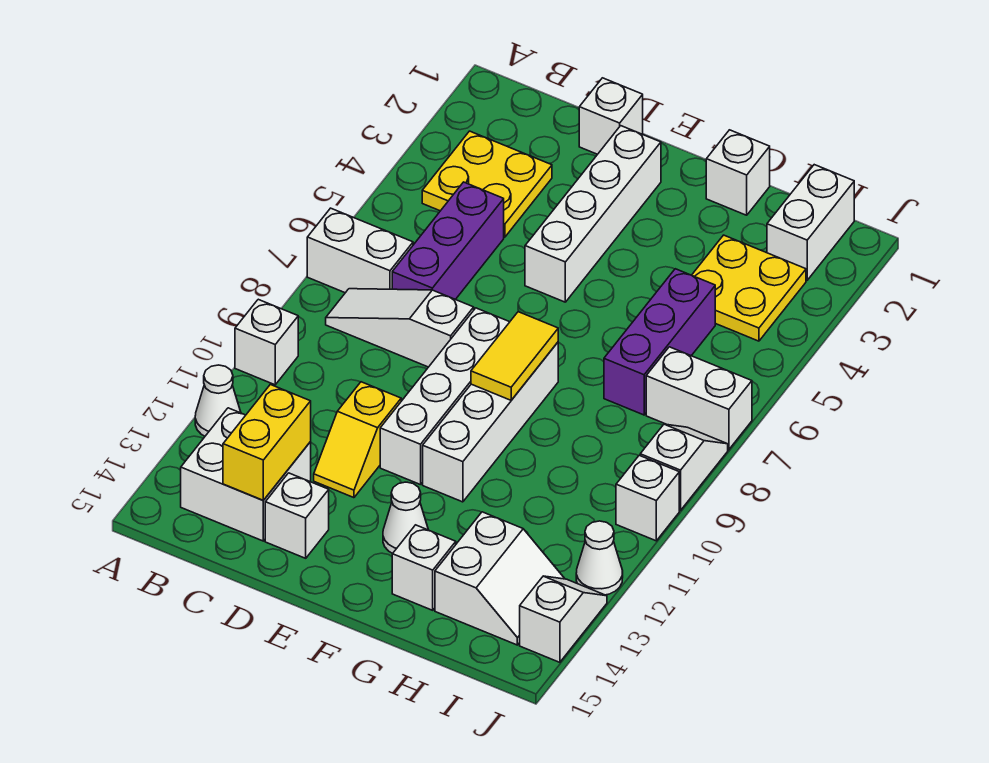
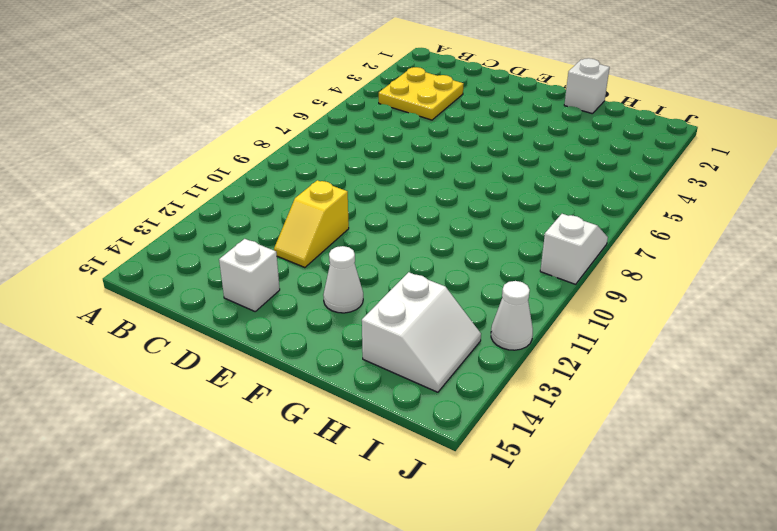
none -> white brick A7:B7 level 1
none -> white brick A10 level 1
none -> white cone A12 level 1

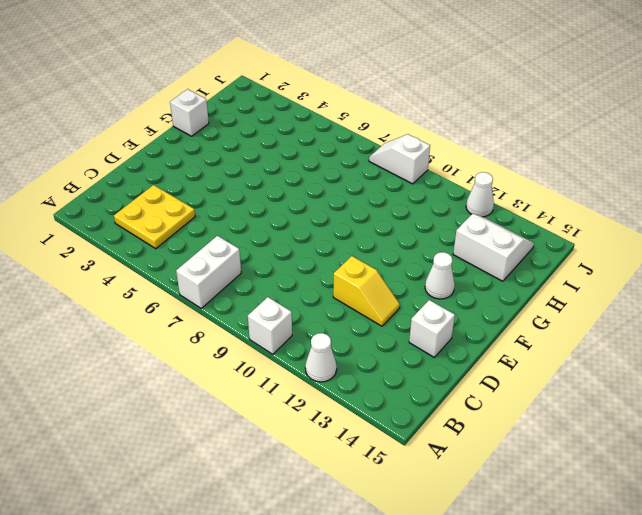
none -> white slope B8:D8 level 1 top D
none -> white brick B13:C14 level 1
none -> purple brick C5:C7 level 1

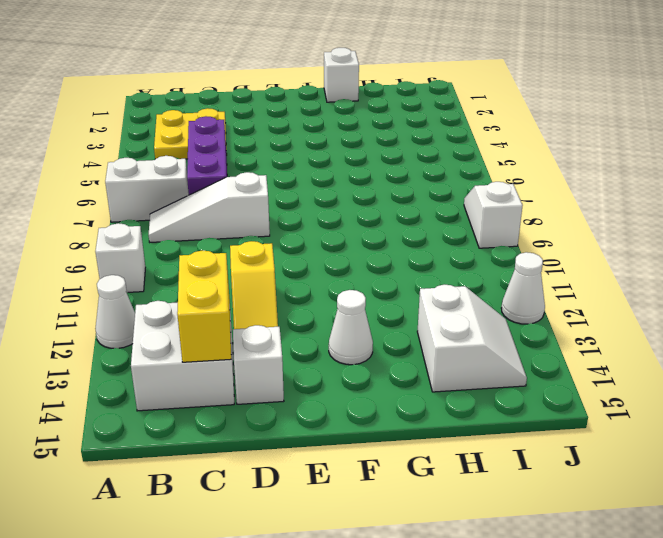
none -> white brick D1 level 1
none -> white brick E2:E5 level 1
none -> white brick E8:E11 level 1

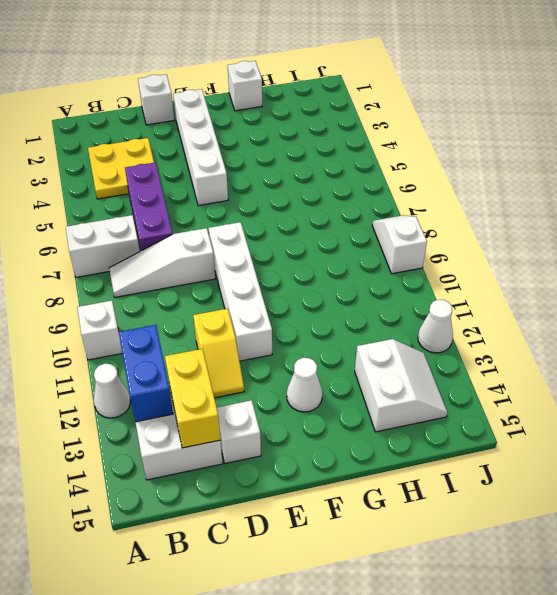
blue brick B12:B13 level 2 -> none
none -> white brick F8:F11 level 1
none -> white brick G14 level 1
none -> yellow plate H3:I4 level 1

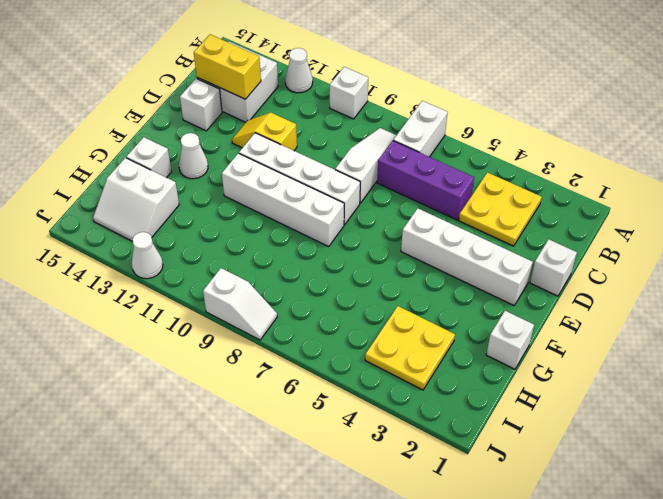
none -> purple brick H5:H7 level 1
none -> white brick I1:I2 level 1
none -> white brick I7:J7 level 1

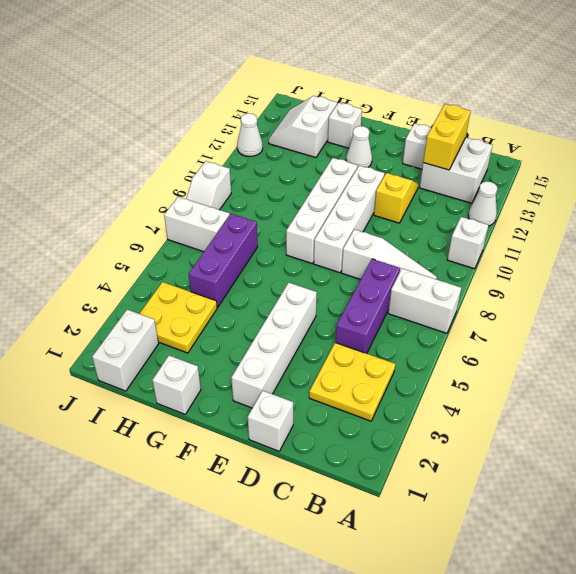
none -> white brick J10 level 1
none -> white slope J13:J14 level 1 top 14
none -> yellow tile F8:F9 level 2

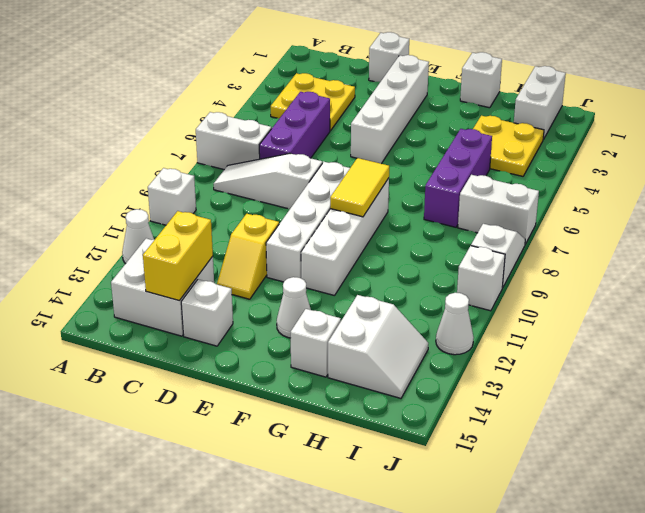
none -> white slope J13:J14 level 1 top 14

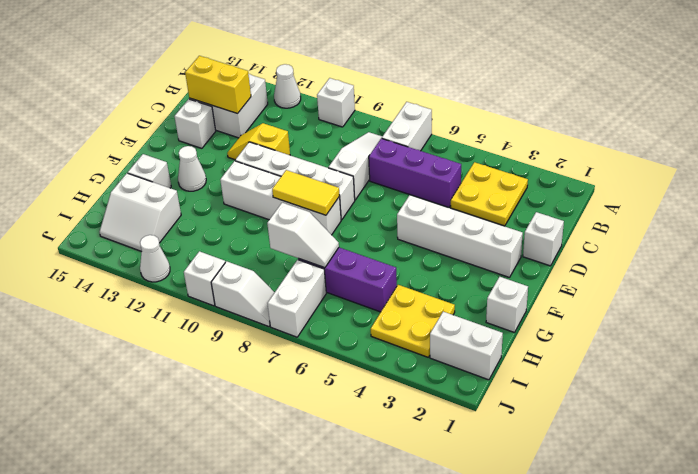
white slope H7:H8 level 2 top 8 -> white slope J13:J14 level 1 top 14

